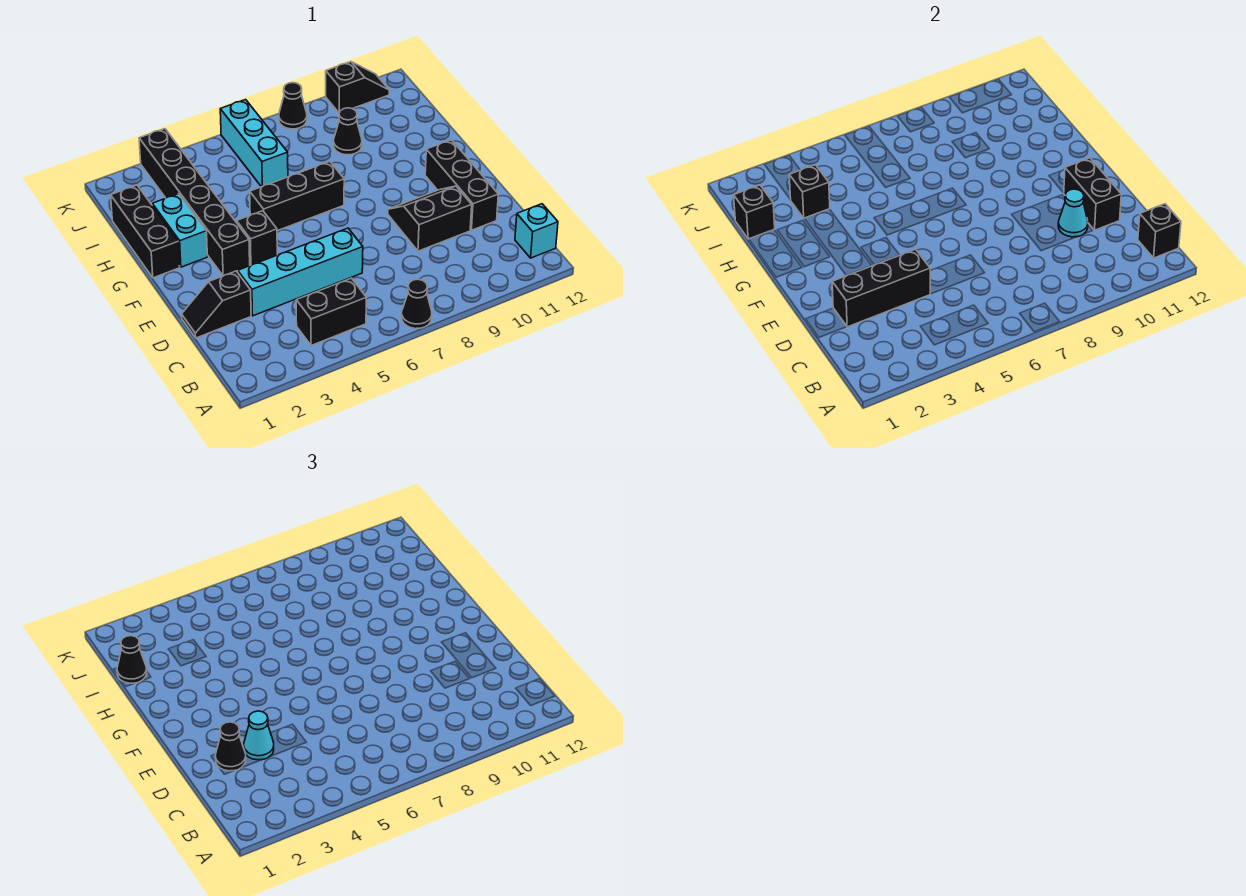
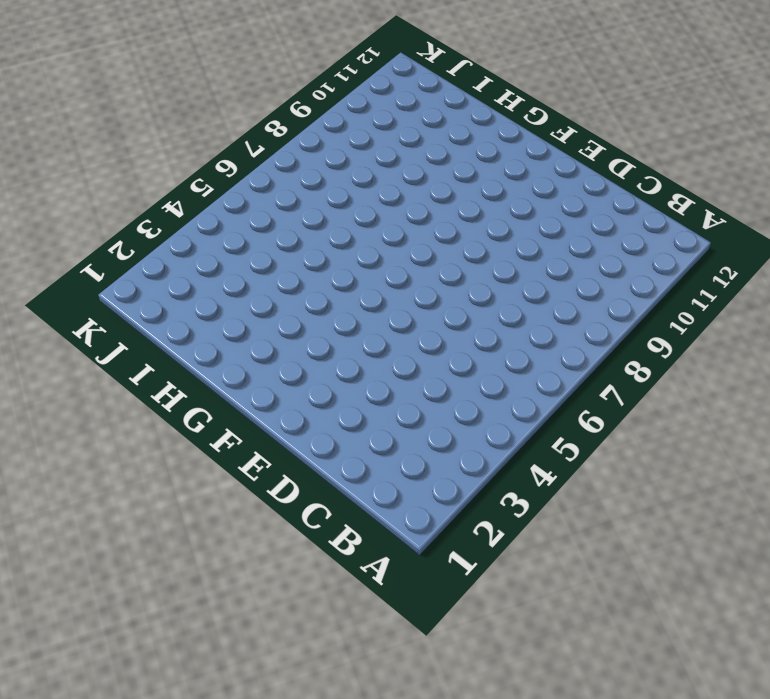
none -> black cone A7 level 1
none -> black brick B4:B5 level 1
none -> cyan brick B12 level 1

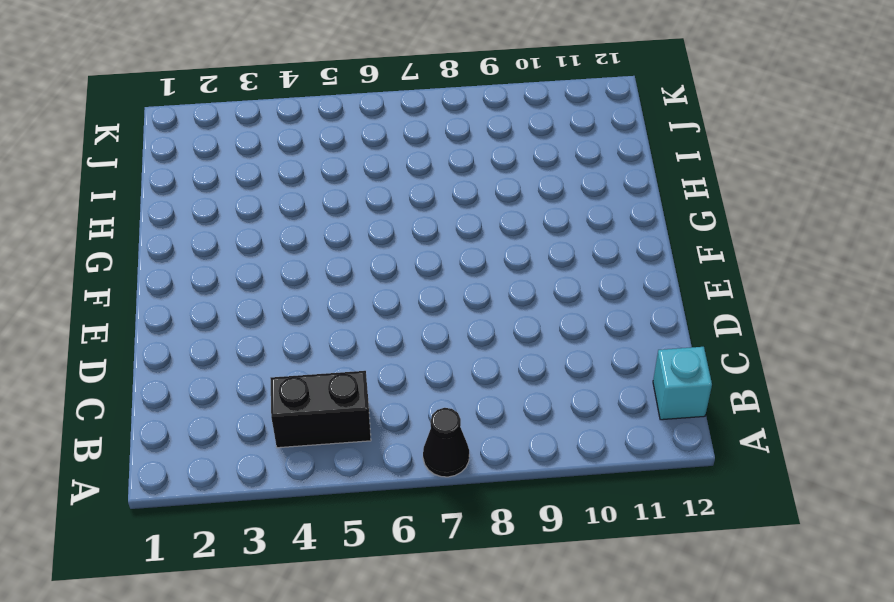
none -> black slope D1:D2 level 1 top 2
none -> cyan brick D3:D6 level 1
none -> black slope D9:E10 level 1 top D

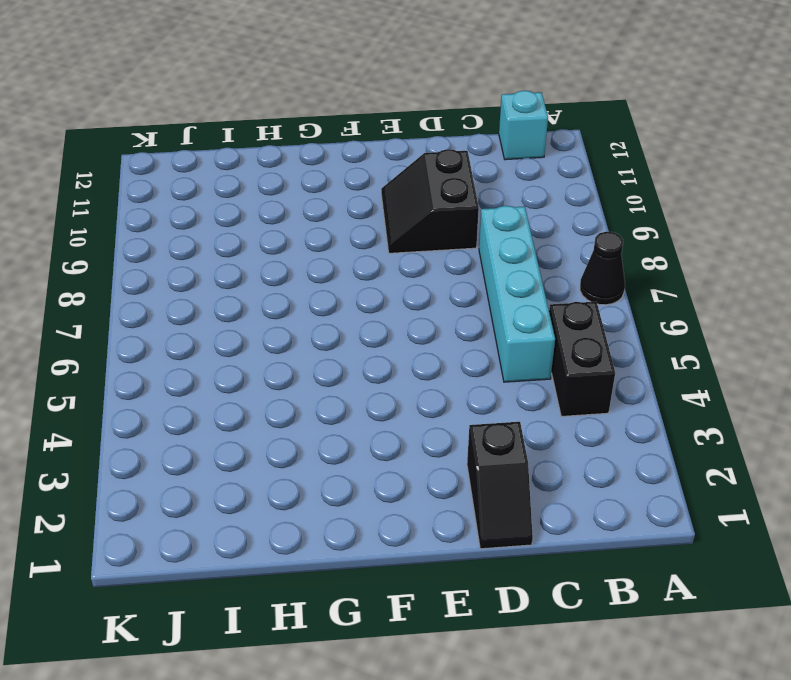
cyan brick C5:C8 level 1 -> cyan brick D3:D6 level 1
none -> black brick D11:F11 level 1
none -> black brick F3:K3 level 1
none -> black brick F4 level 1

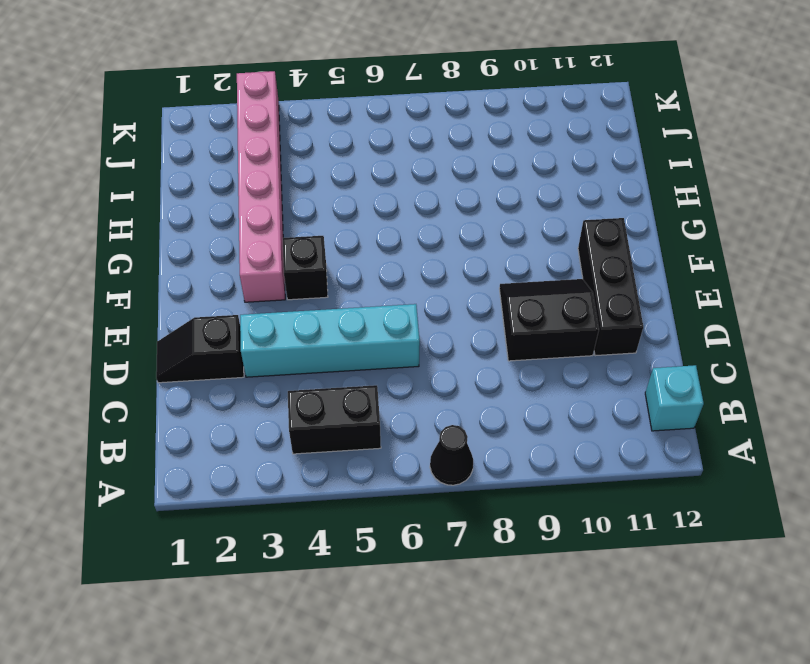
pink brick F3:K3 level 1 -> black brick F3:K3 level 1
none -> black brick G1:I1 level 1
none -> cyan brick G2:H2 level 1
none -> black brick G5:G7 level 1

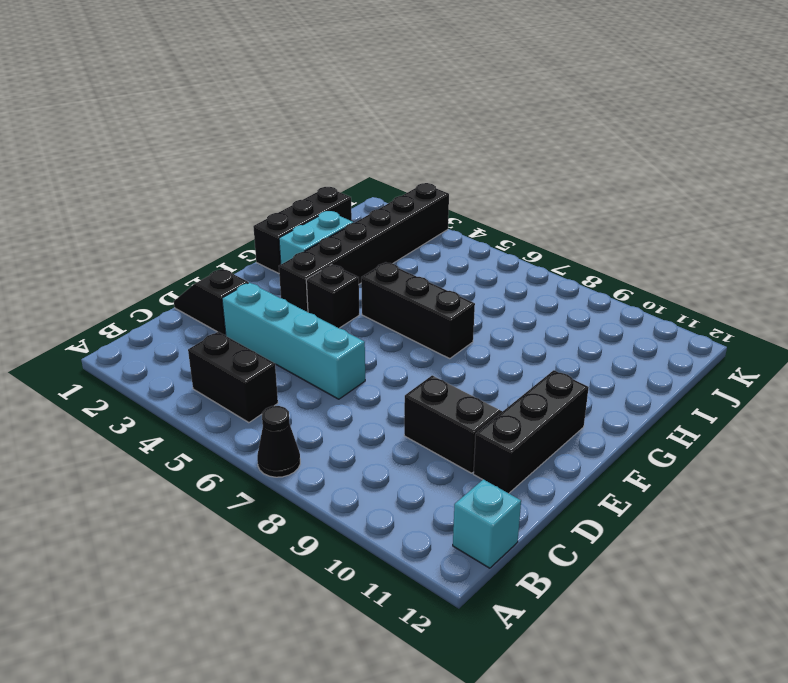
none -> cyan brick I6:K6 level 1
none -> black cone I9 level 1
none -> black cone K8 level 1

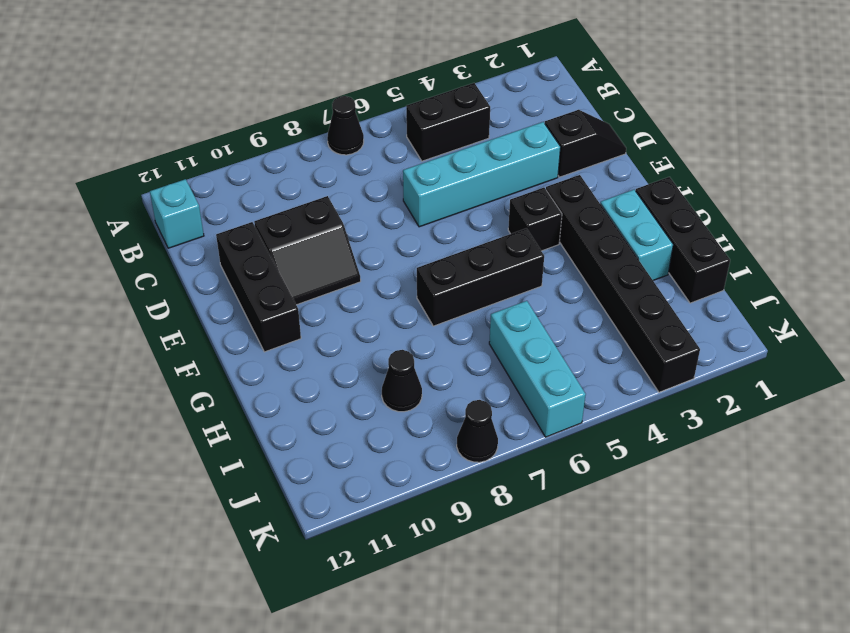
none -> black slope K10:K11 level 1 top 10
none -> black brick B12 level 2
none -> black brick D2:D4 level 2

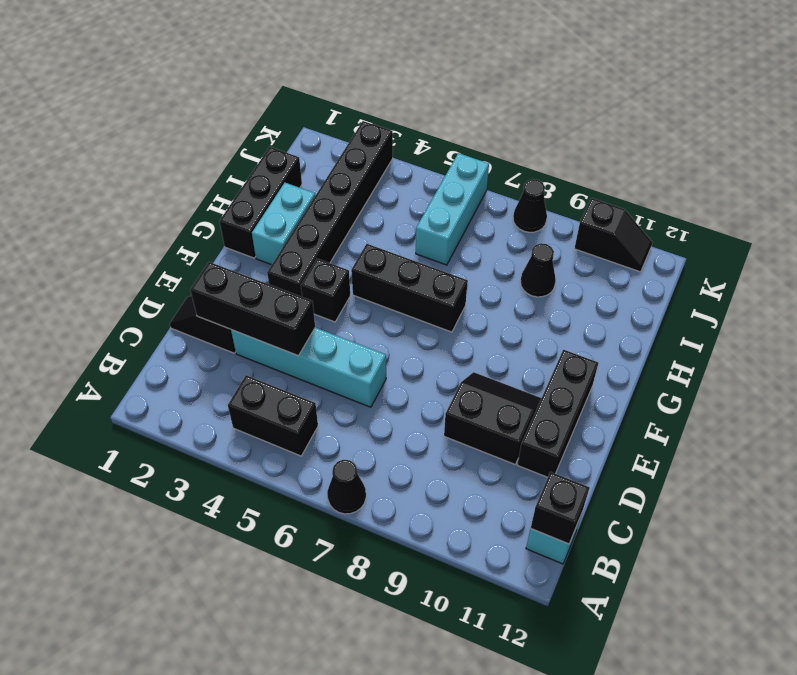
none -> cyan cone D10 level 2
none -> black brick D11:E11 level 2
none -> black brick I1 level 2

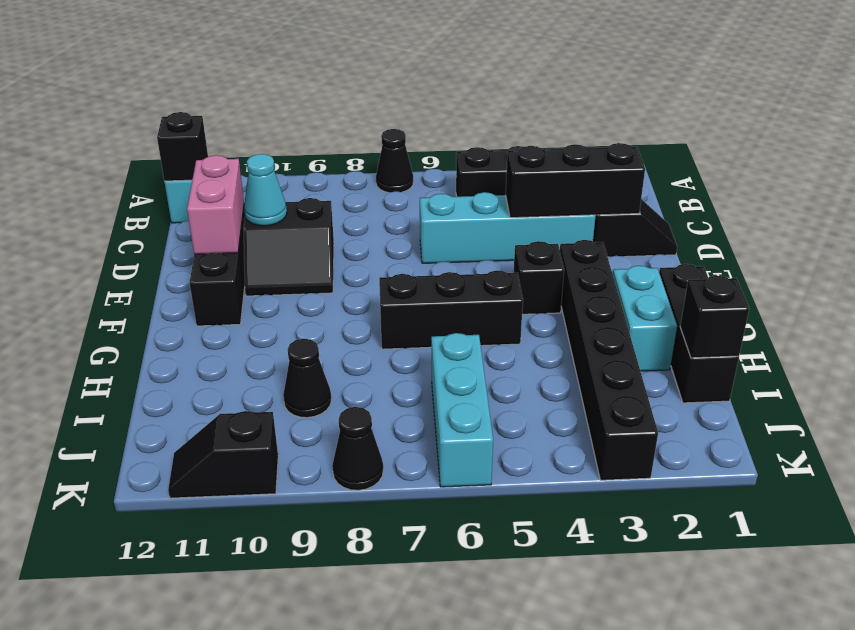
pink brick D11:E11 level 2 -> black brick D11:E11 level 2
none -> black brick I3 level 2
none -> black cone D2 level 3
none -> cyan cone D3 level 3

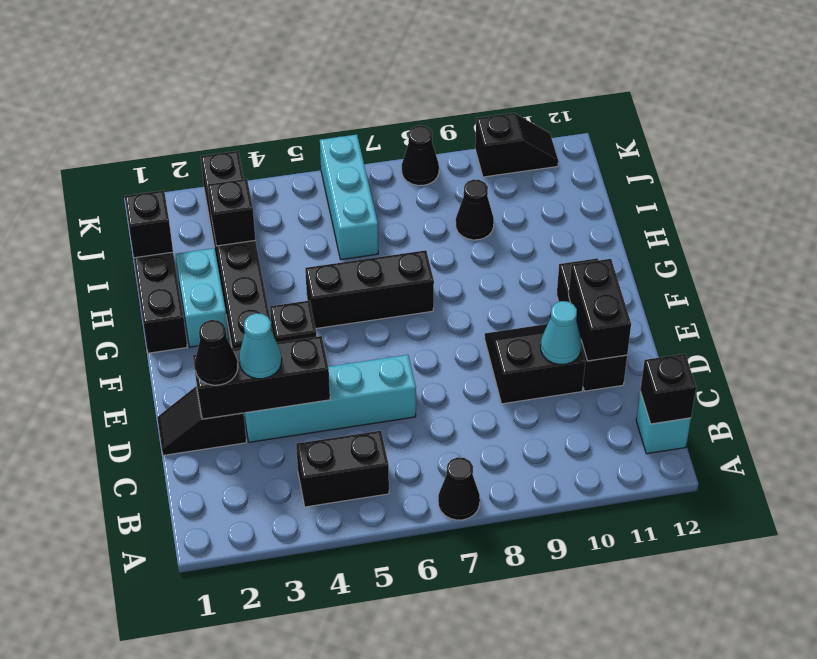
none -> black cone I1 level 3

